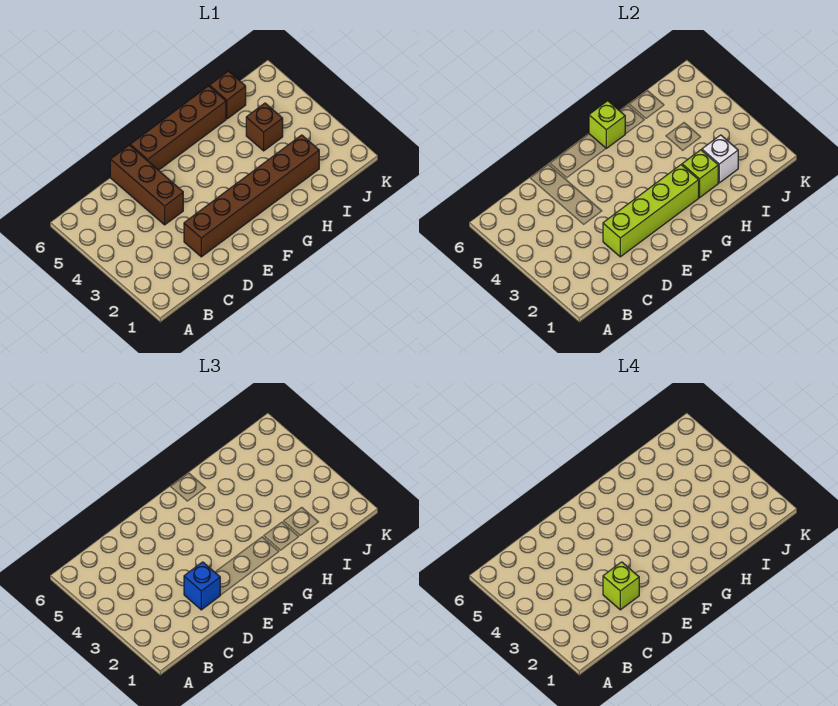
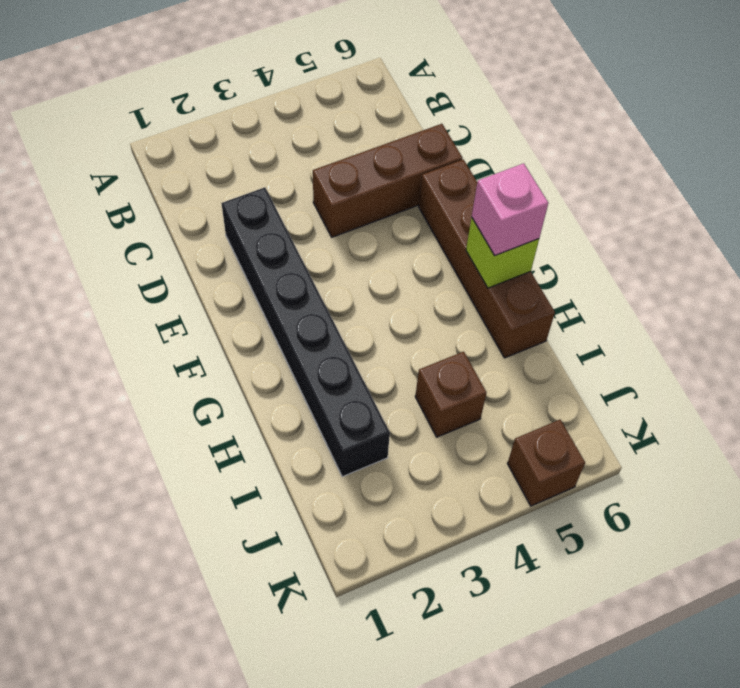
black brick D2:I2 level 1 -> brown brick D2:I2 level 1
pink brick G6 level 3 -> none
brown brick K5 level 1 -> brown brick I6 level 1
none -> lime brick D2:G2 level 2
none -> lime brick H2 level 2

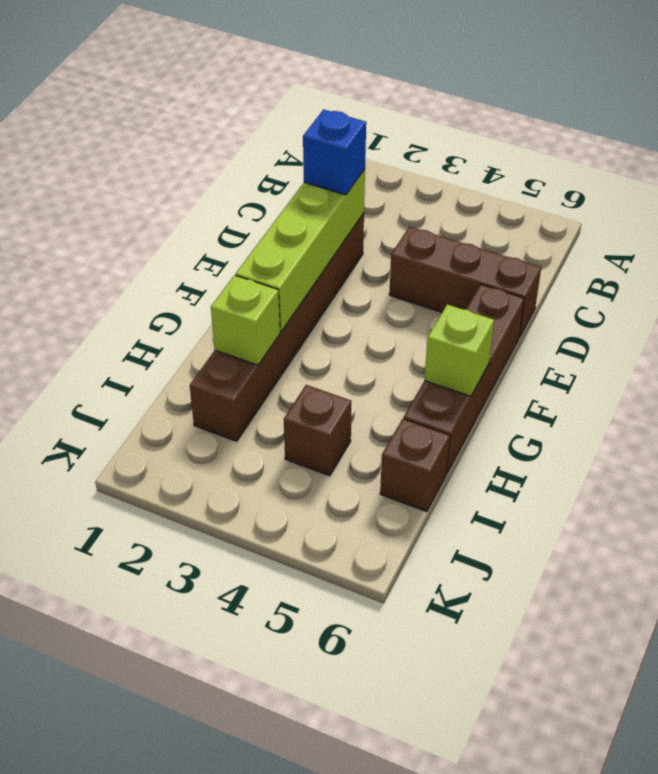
none -> white brick I2 level 2
none -> lime brick D2 level 4

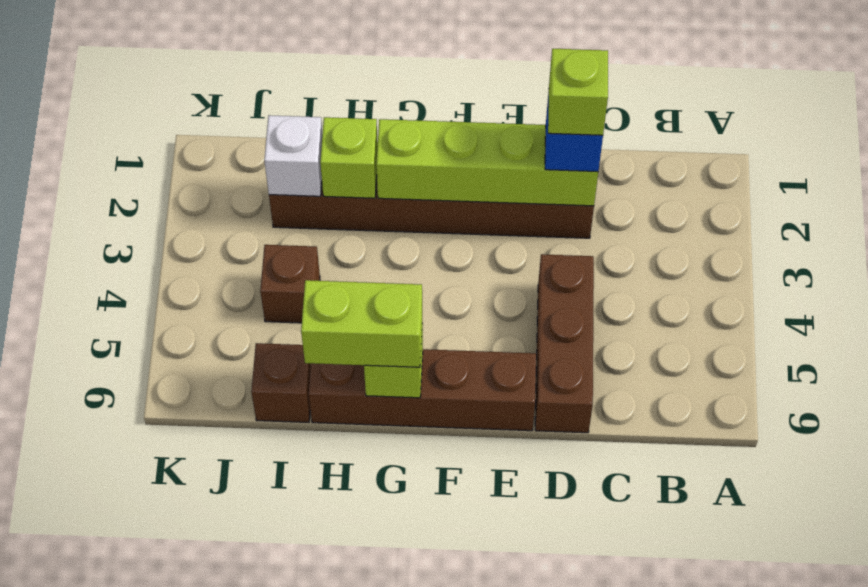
lime brick G6:H6 level 3 -> none

